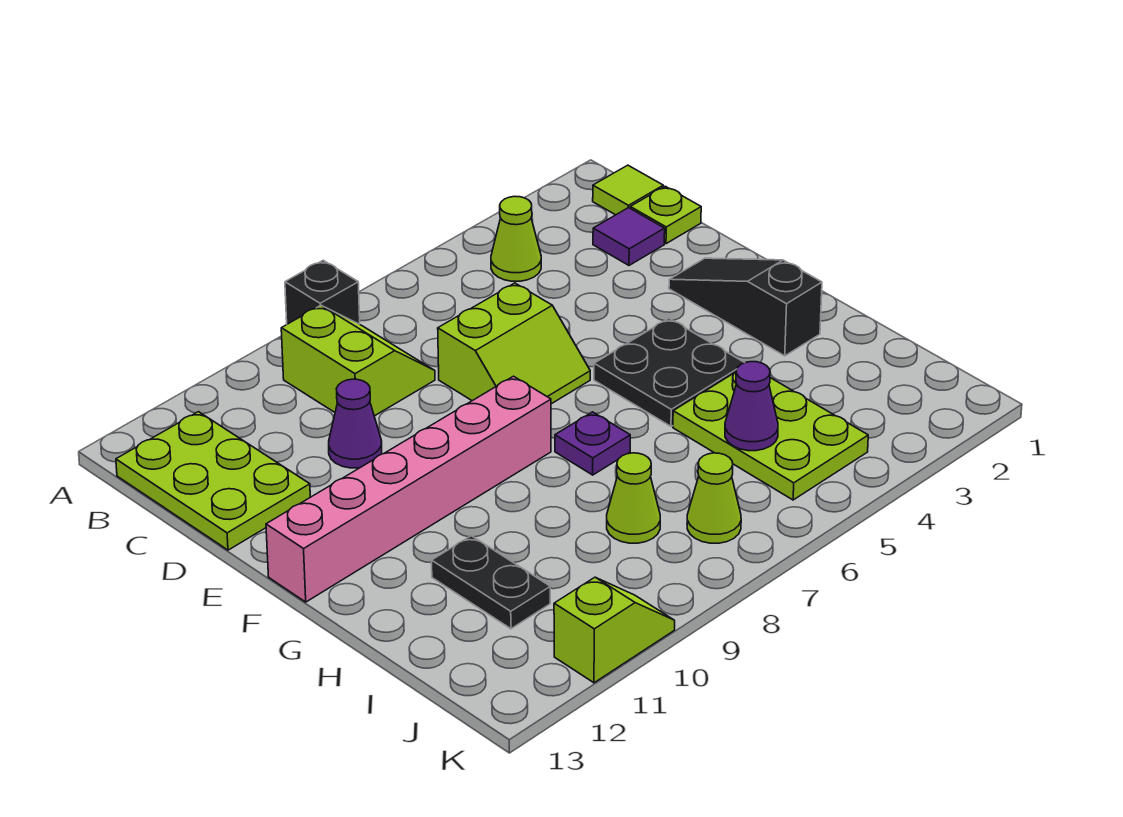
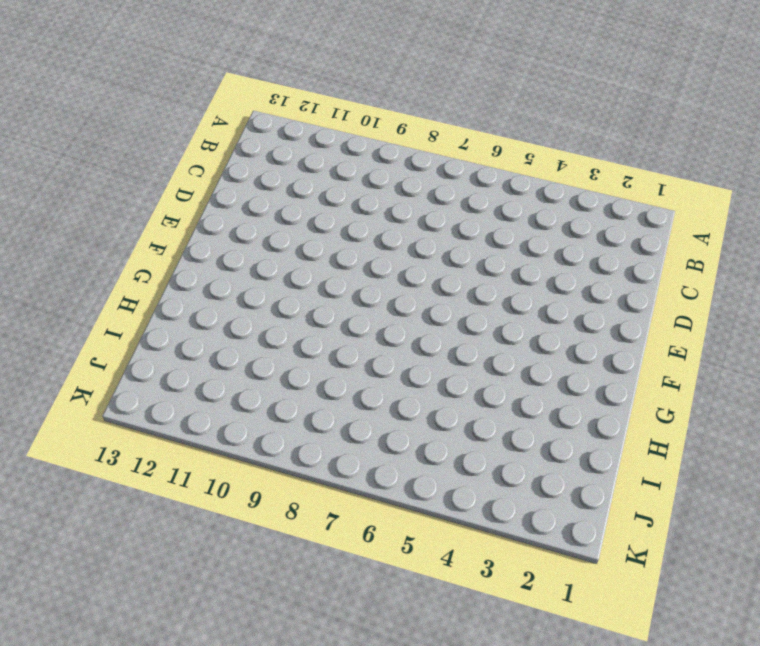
none -> black brick A8 level 1
none -> lime tile B1 level 1
none -> lime cone B4 level 1

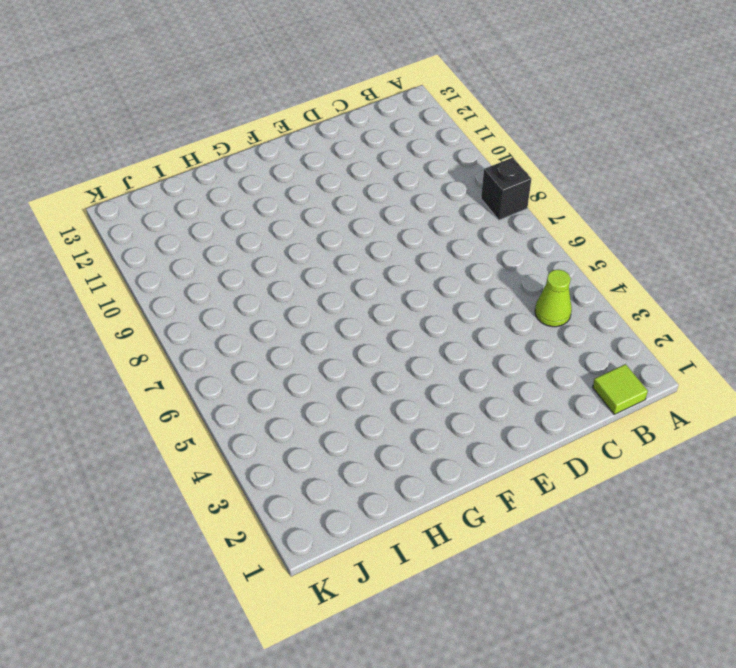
none -> lime slope B8:C9 level 1 top 9
none -> lime plate B12:D13 level 1
none -> lime plate C1 level 1

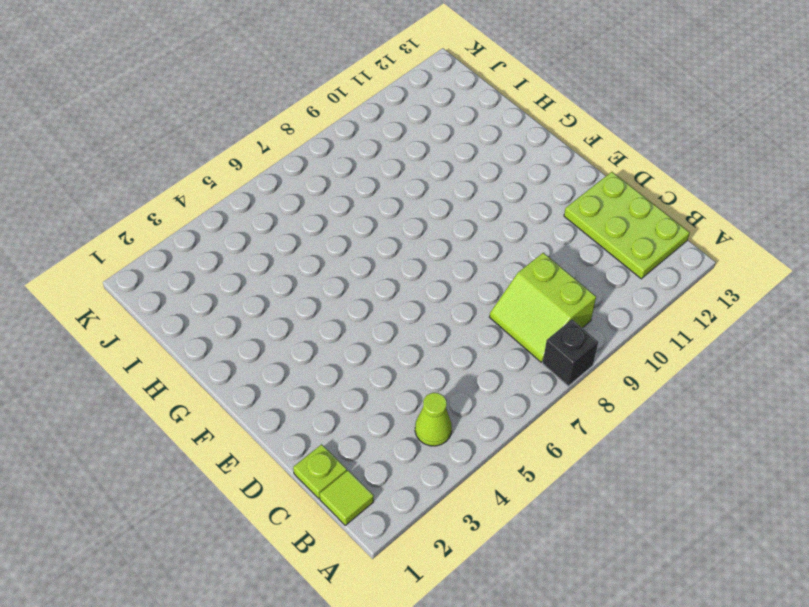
none -> purple tile C2 level 1
none -> lime slope D6:E7 level 1 top D
none -> purple cone D10 level 1

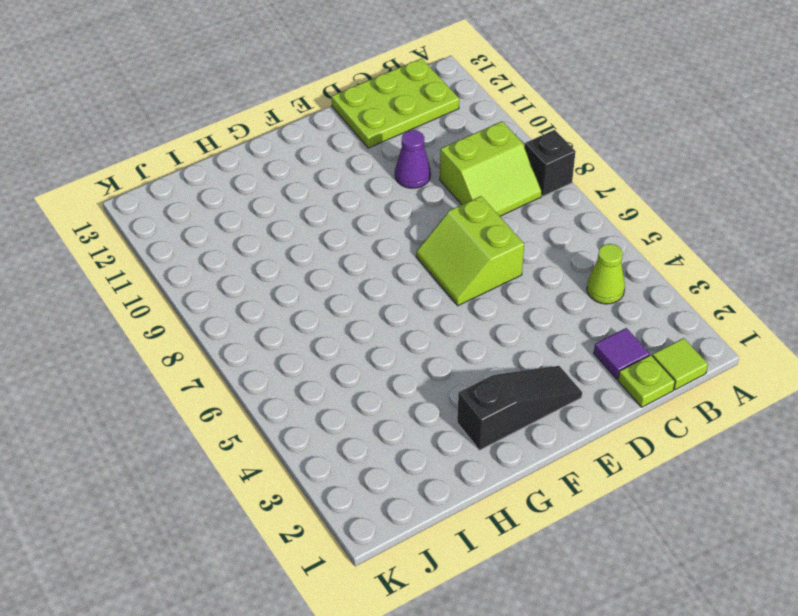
none -> black plate F4:G5 level 1
none -> pink brick F8:F13 level 1
none -> purple plate G7 level 1

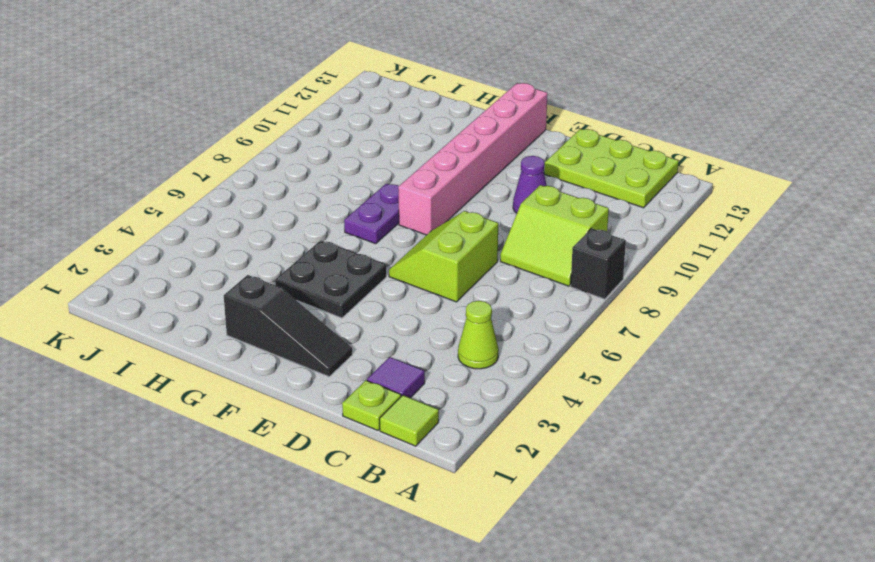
purple plate G7:G8 level 1 -> purple plate G7 level 1
none -> lime plate H4:J5 level 1
none -> black plate H11:I11 level 1
none -> lime cone I8 level 1

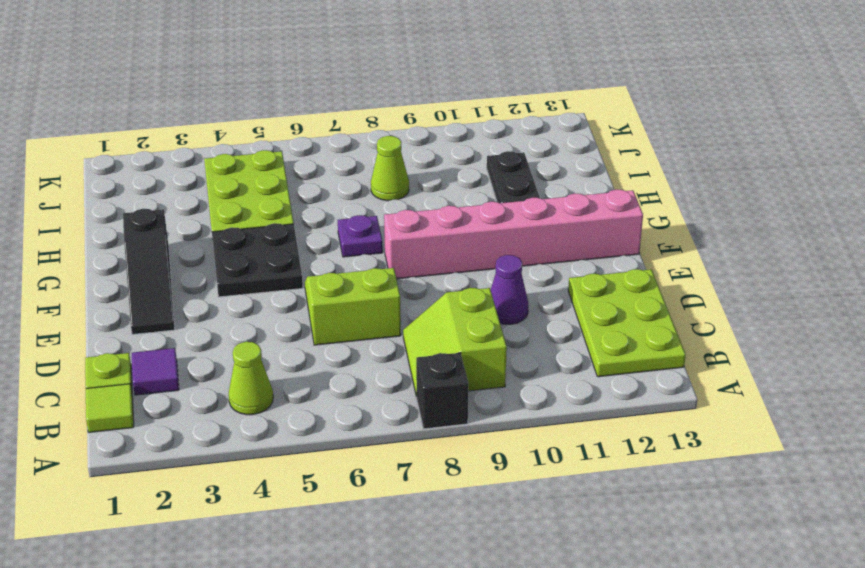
none -> lime cone J7 level 1
none -> lime slope K10:K11 level 1 top 11
none -> purple cone I5 level 2

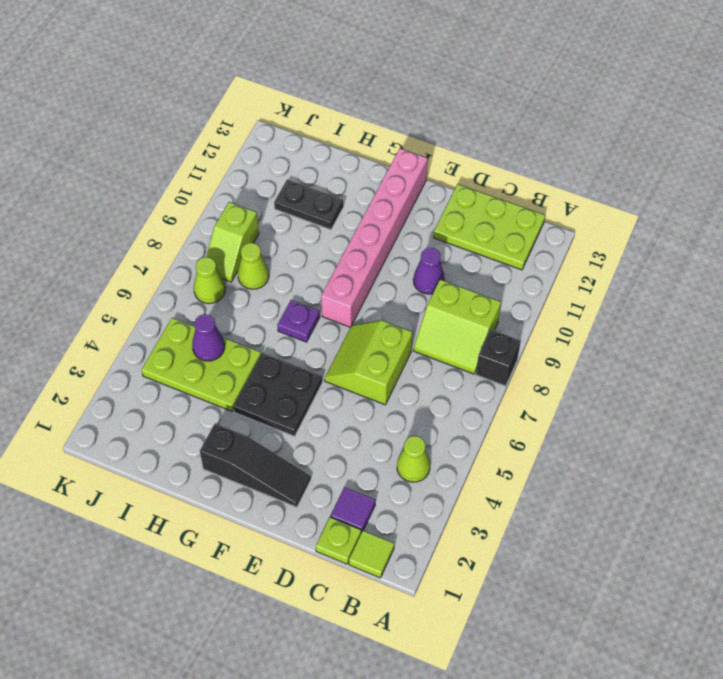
lime slope J8:J9 level 1 top 9 -> lime slope K10:K11 level 1 top 11

